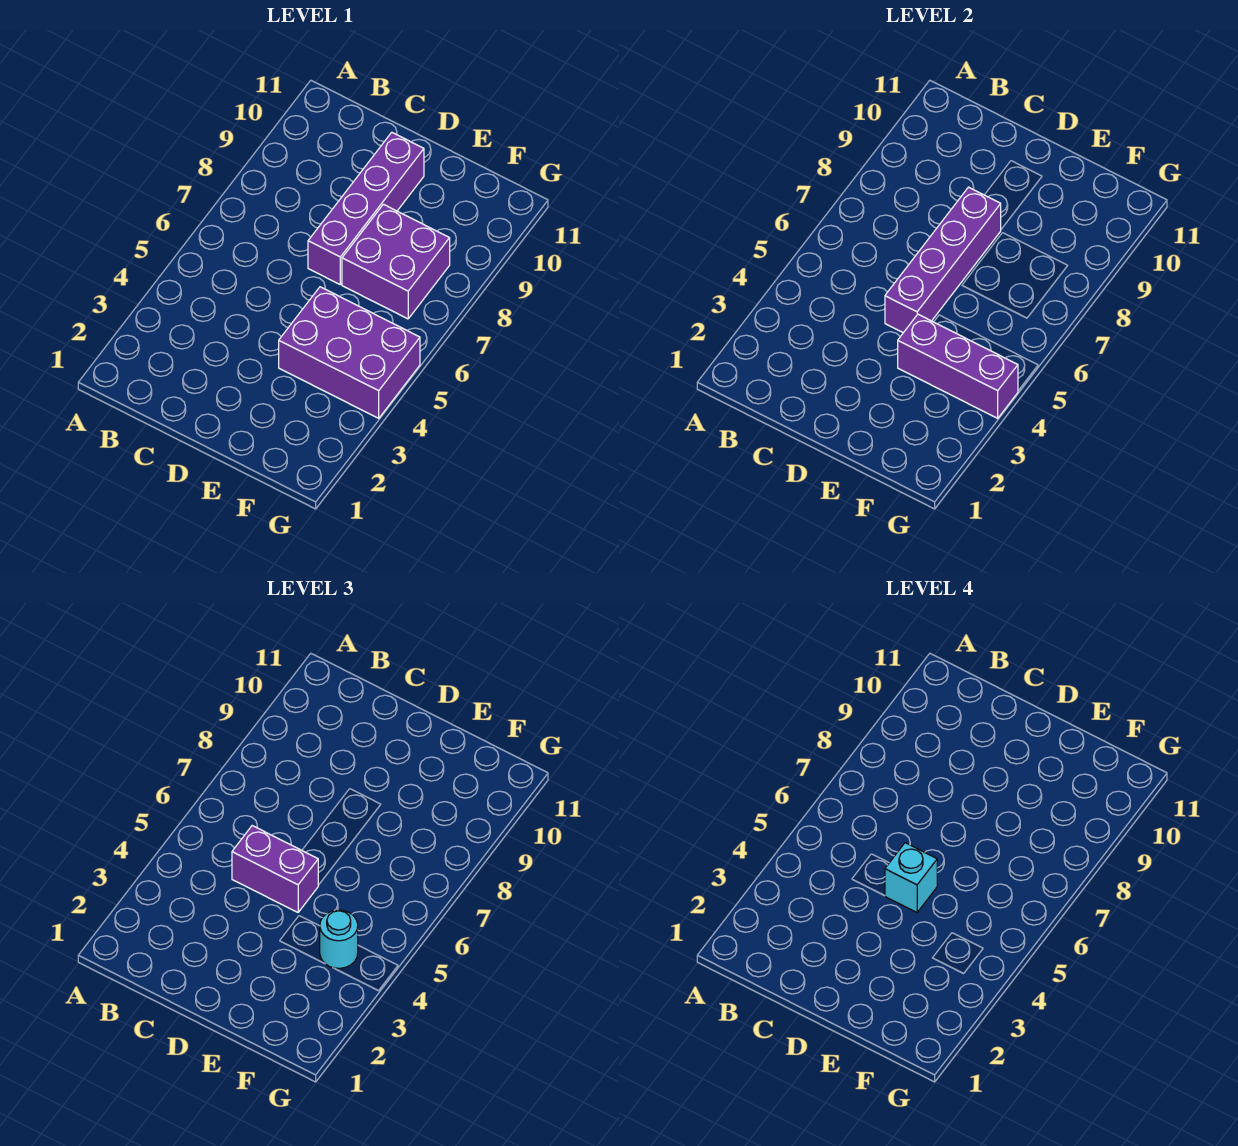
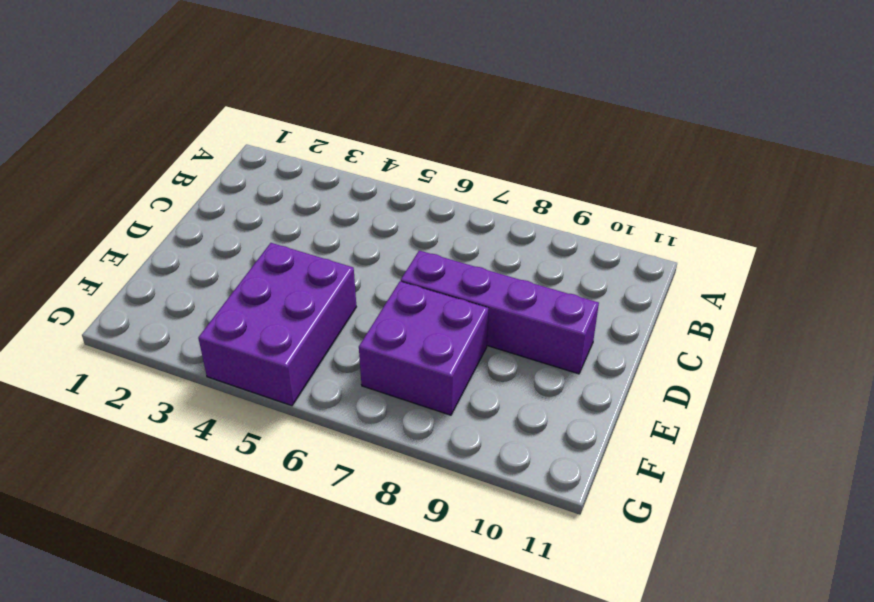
none -> purple brick D5:D8 level 2
none -> purple brick E4:G4 level 2

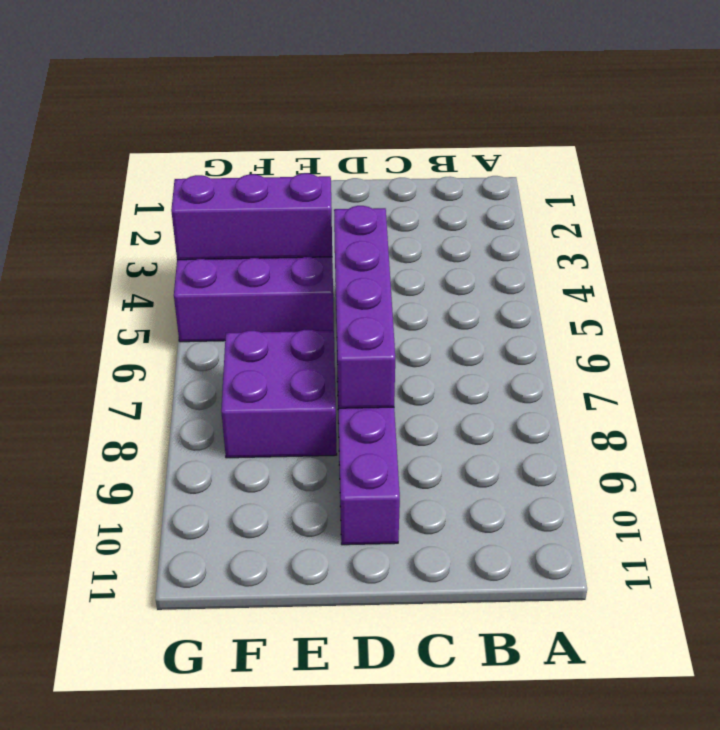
none -> purple brick C5:D5 level 3
none -> cyan round brick F4 level 3

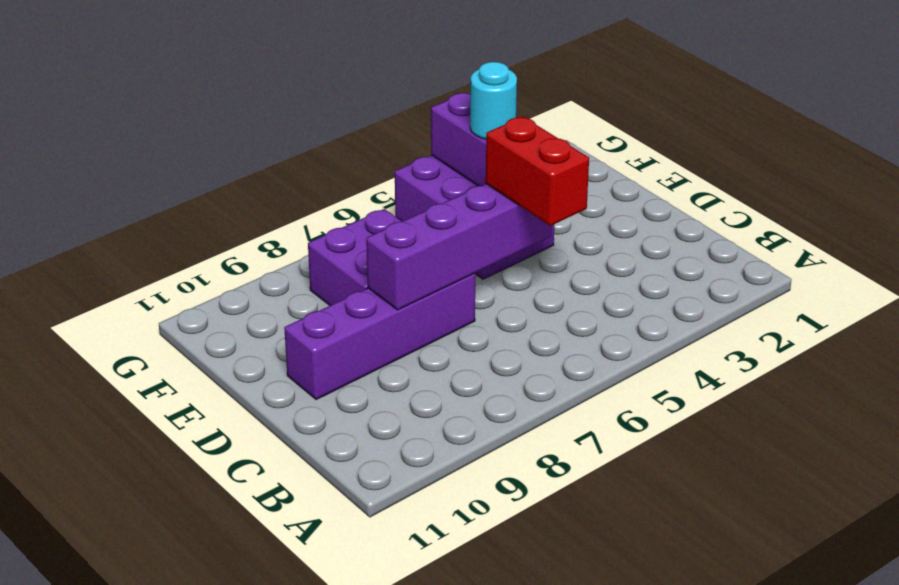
red brick C5:D5 level 3 -> purple brick C5:D5 level 3
none -> cyan brick D5 level 4

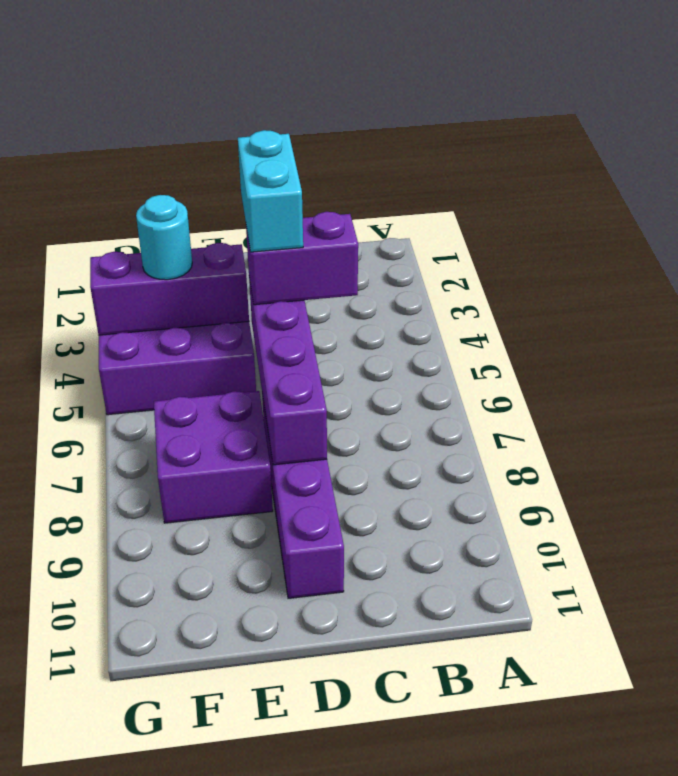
cyan brick D4:D5 level 4 -> cyan brick D5 level 4

